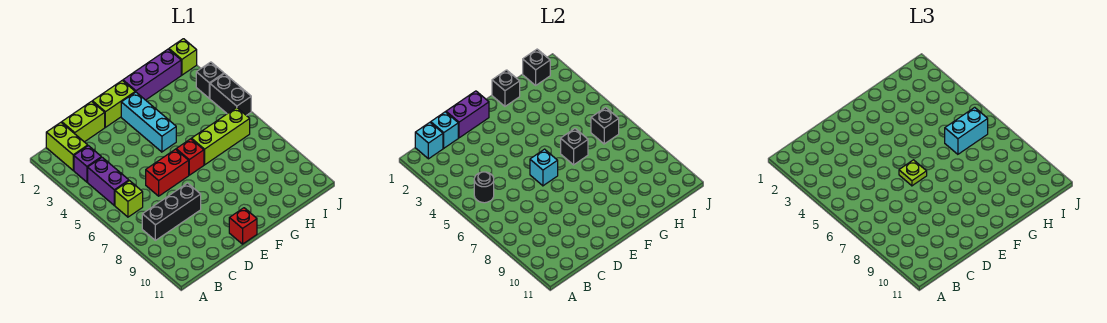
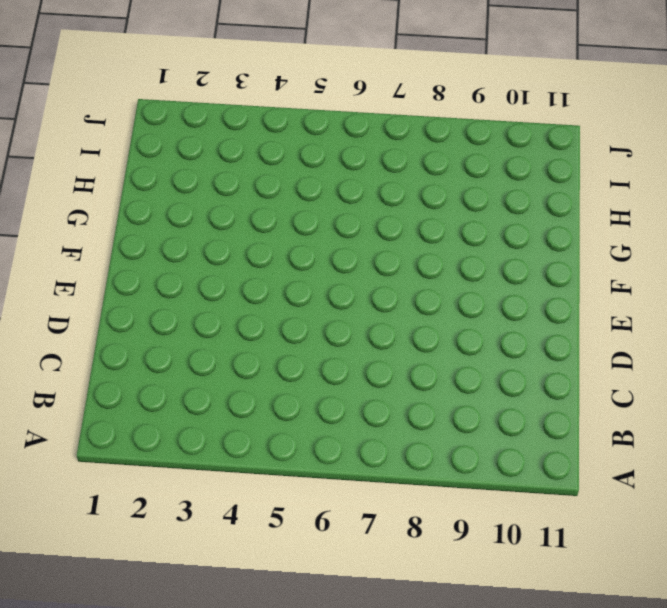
none -> lime brick B1:B2 level 1
none -> purple brick B3 level 1
none -> purple brick B4:B5 level 1

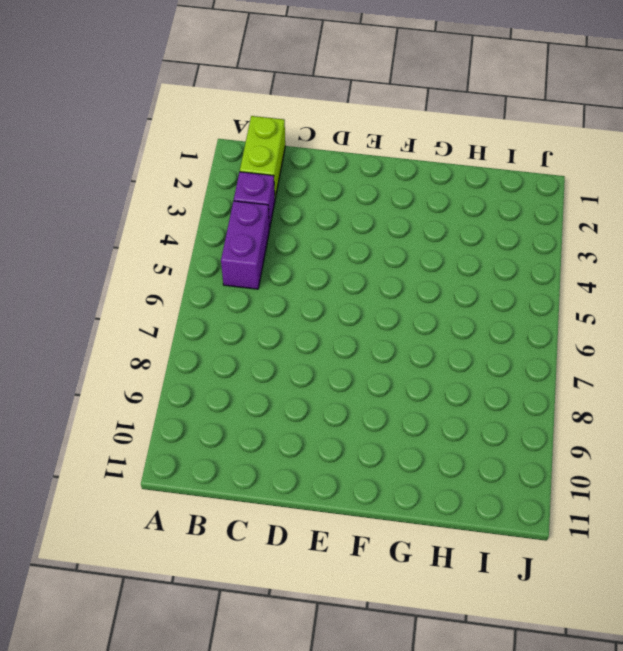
none -> lime brick B6 level 1
none -> black brick B8:D8 level 1
none -> lime brick C1:D1 level 1

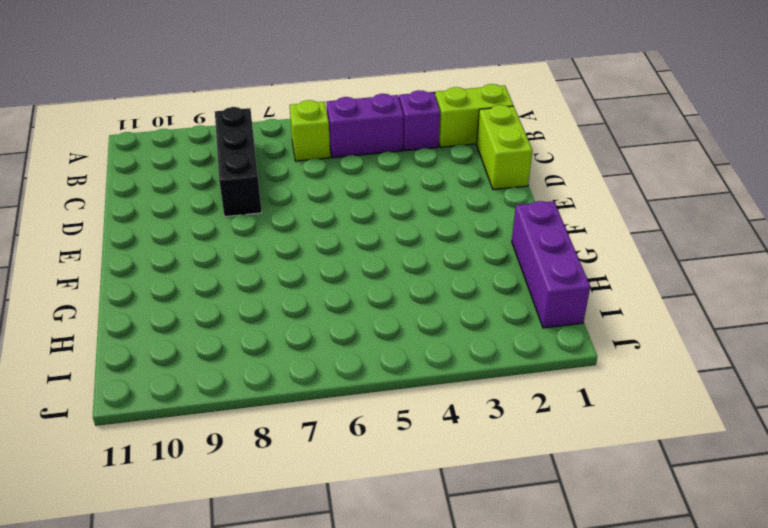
none -> red brick D6:E6 level 1
none -> lime brick E1:F1 level 1
none -> red brick E11 level 1

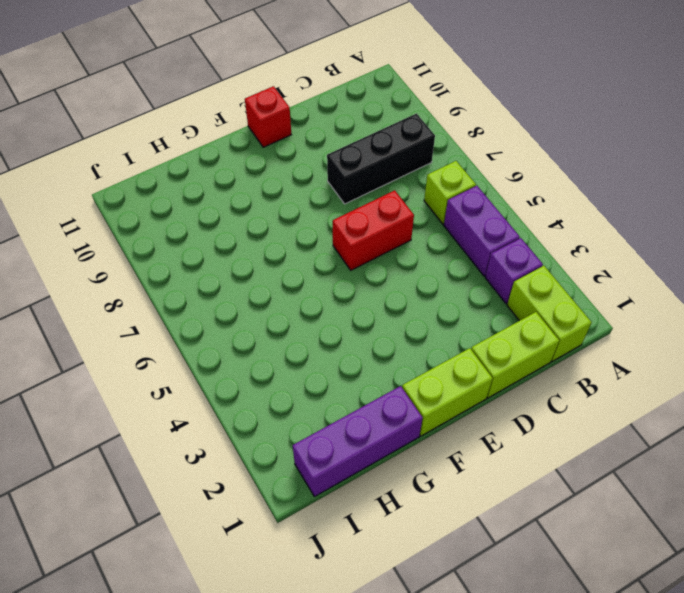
none -> cyan brick F2:F4 level 1
none -> red brick F6 level 1
none -> lime brick G6:I6 level 1

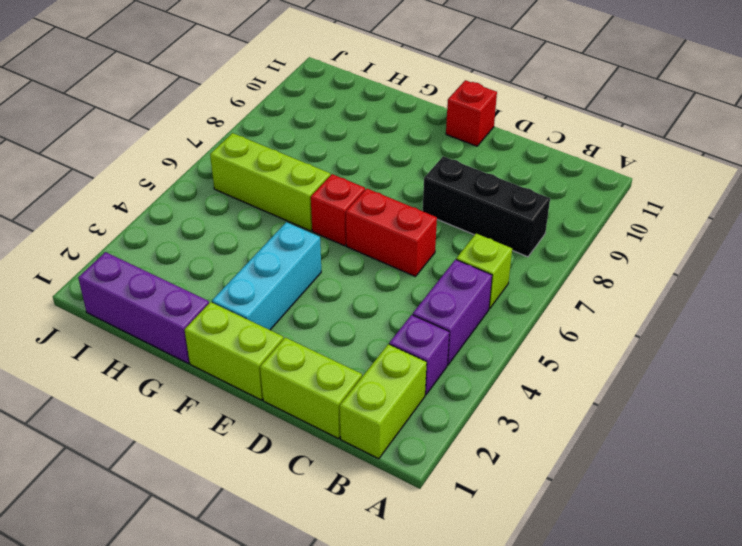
none -> lime brick J1 level 1
none -> black brick J3 level 1
none -> black brick J4:J5 level 1

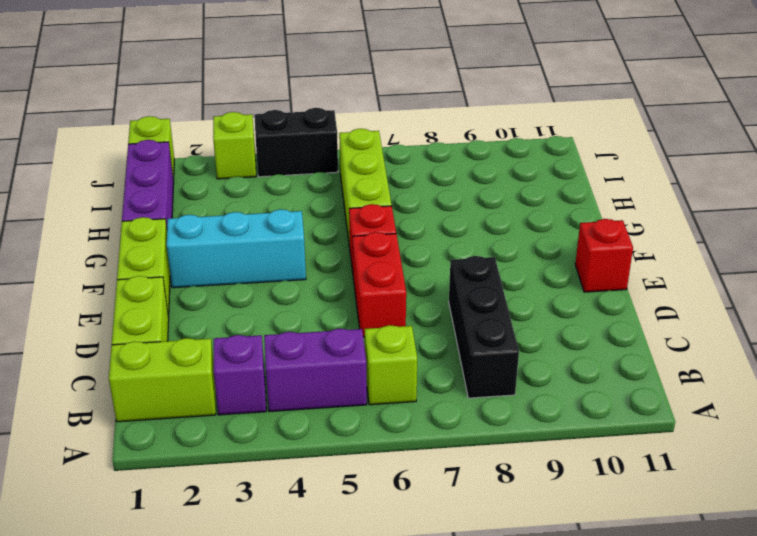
lime brick J3 level 1 -> black brick J3 level 1
none -> cyan brick B1 level 2
none -> black round brick B5 level 2
none -> cyan brick C1 level 2

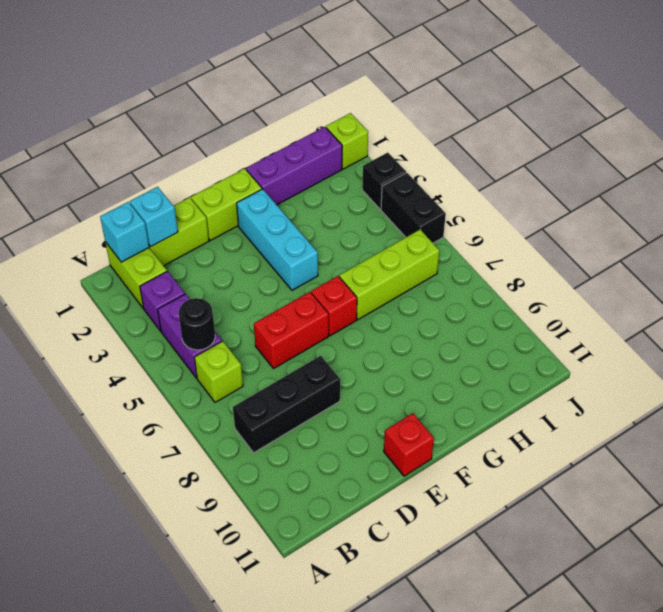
none -> purple brick D1:E1 level 2
none -> cyan brick E6 level 2
none -> black brick G1 level 2

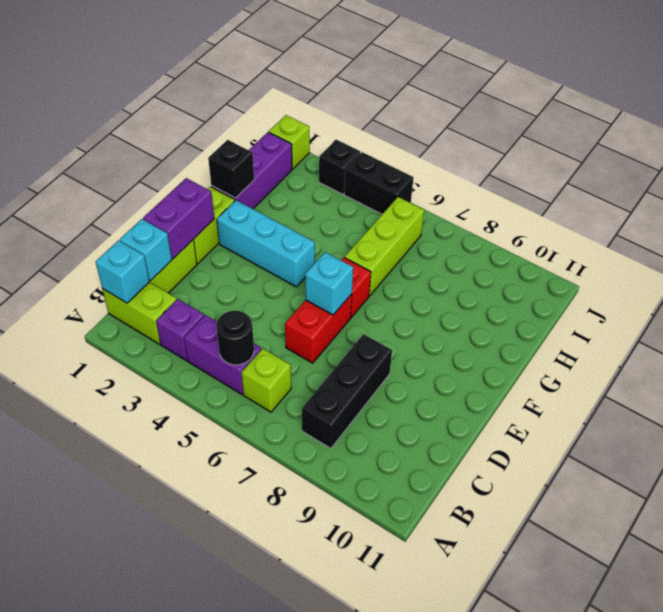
none -> red brick E11 level 1
none -> black brick G6 level 2
none -> black brick I1 level 2

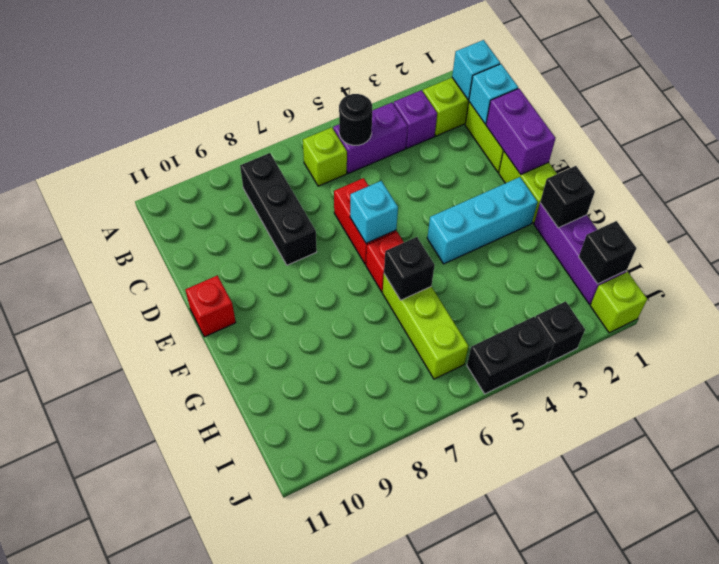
none -> black brick I6 level 2
none -> lime plate E6 level 3
none -> cyan brick H6:I6 level 3

